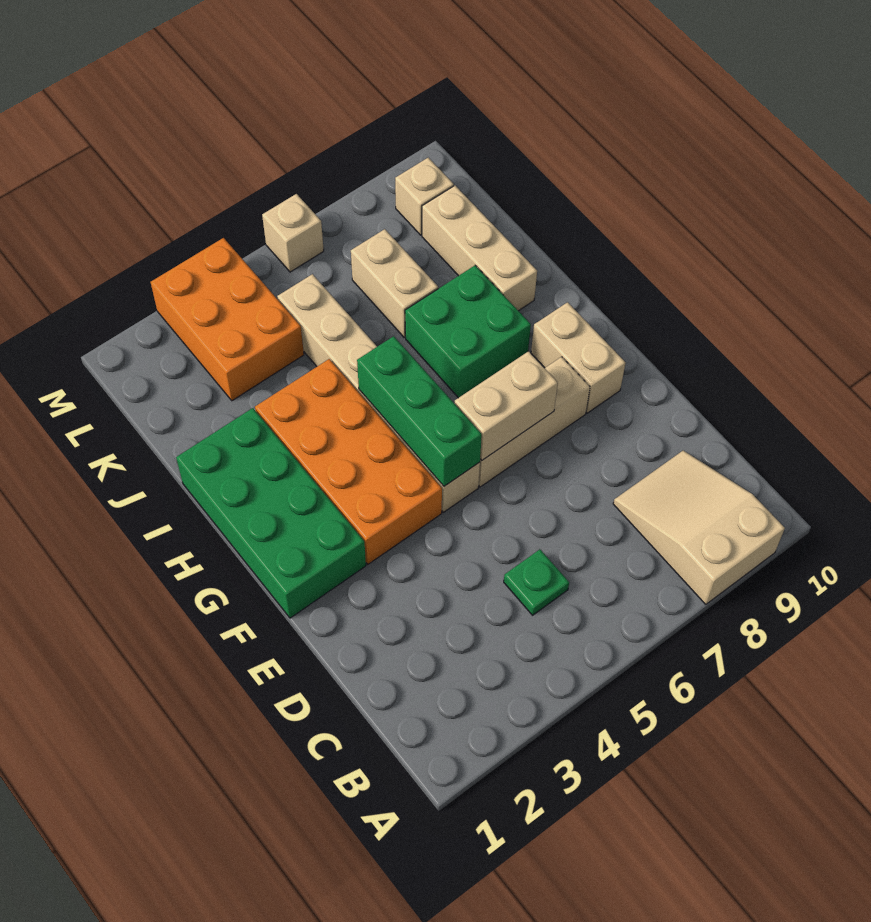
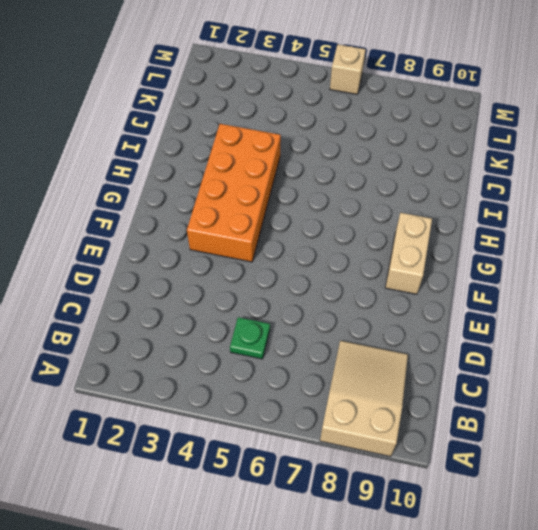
none -> green brick F1:I2 level 1
none -> tan brick F5:K5 level 1
none -> tan brick F6:F8 level 1

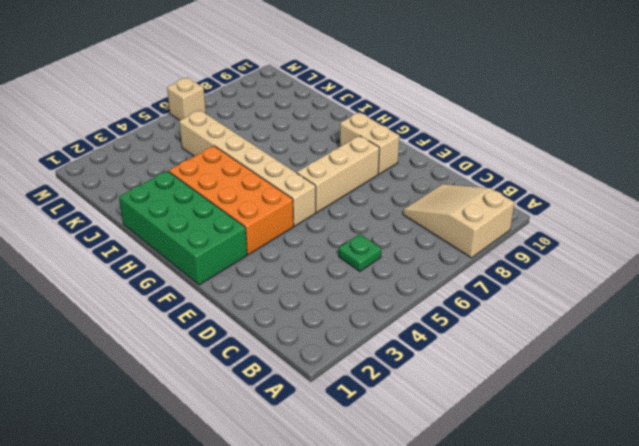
none -> green brick H7:I8 level 1
none -> tan brick I9:K9 level 1
none -> tan brick J7:K7 level 1

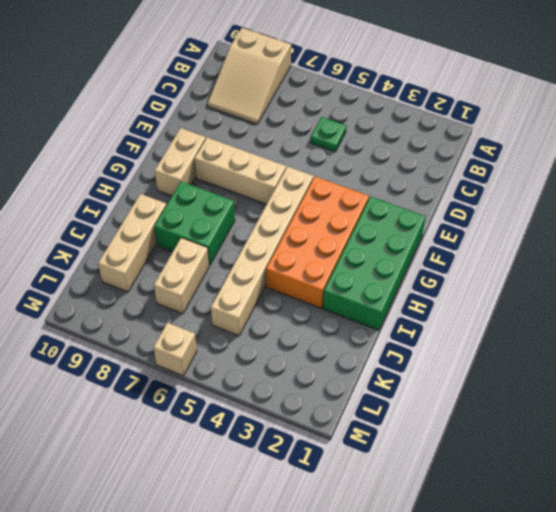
none -> orange brick K3:M4 level 1
none -> tan brick L9 level 1
none -> green brick F5:H5 level 2

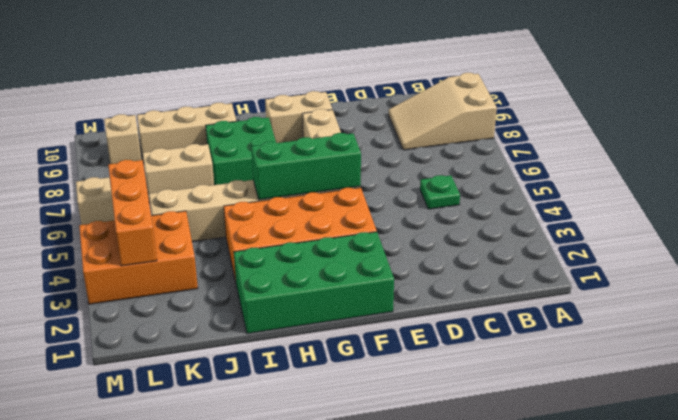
orange brick L3:L5 level 2 -> none
none -> tan brick F6:F7 level 2

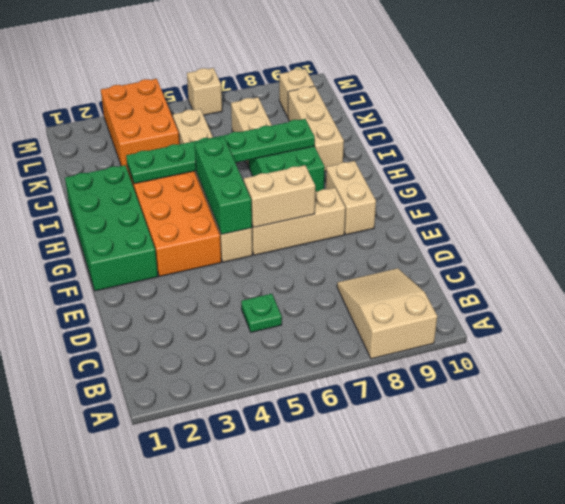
green plate I3:I8 level 2 -> none

